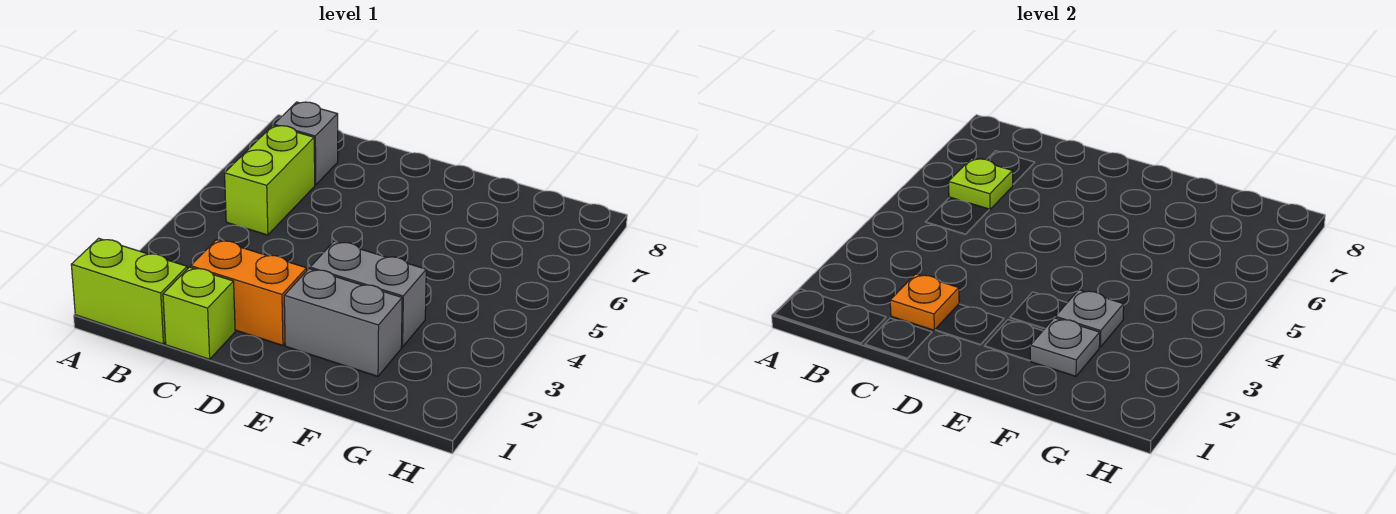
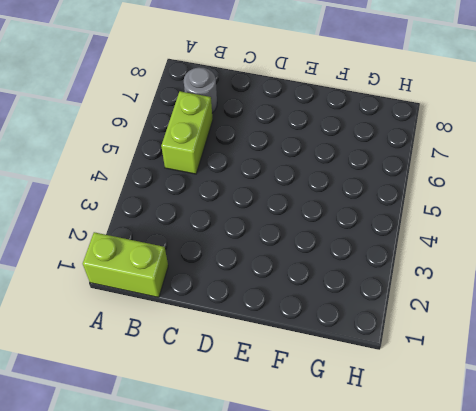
grey round brick B7 level 1 -> grey brick B7 level 1
none -> lime brick C1 level 1
none -> orange brick C2:D2 level 1

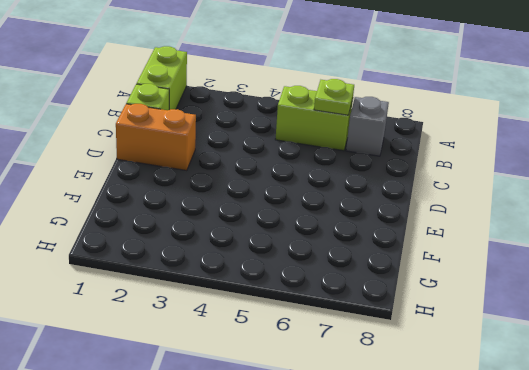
orange brick D1:D2 level 1 -> orange brick C2:D2 level 1
none -> grey brick E2:F2 level 1
none -> grey brick E3:F3 level 1

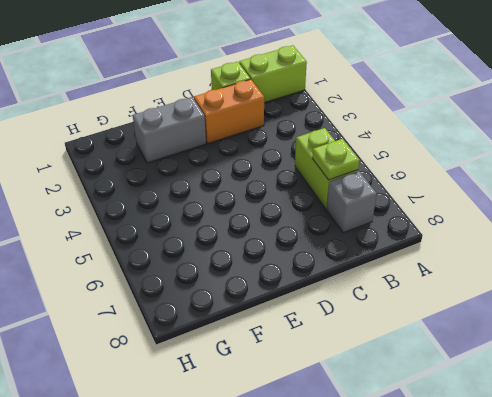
none -> grey brick E3:F3 level 1
none -> orange plate C2 level 2

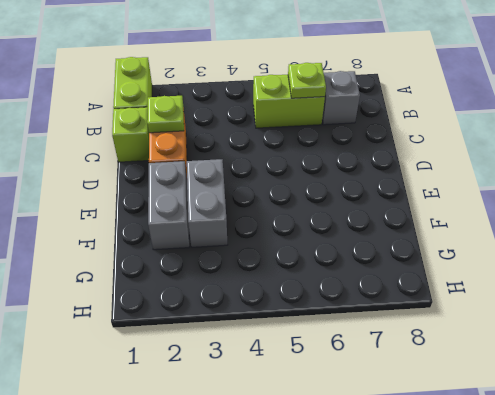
lime plate C2 level 2 -> orange plate C2 level 2
none -> grey plate F2 level 2
none -> grey plate F3 level 2

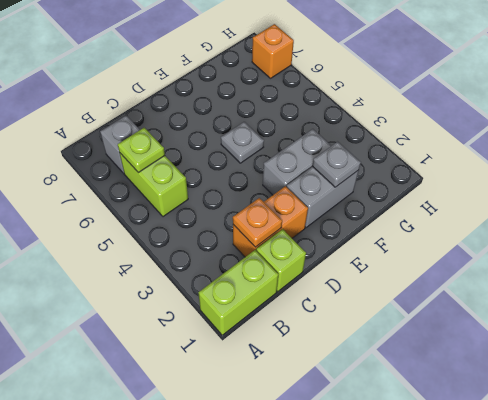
grey plate E5 level 1 -> grey plate F3 level 2
orange brick H7 level 1 -> none

